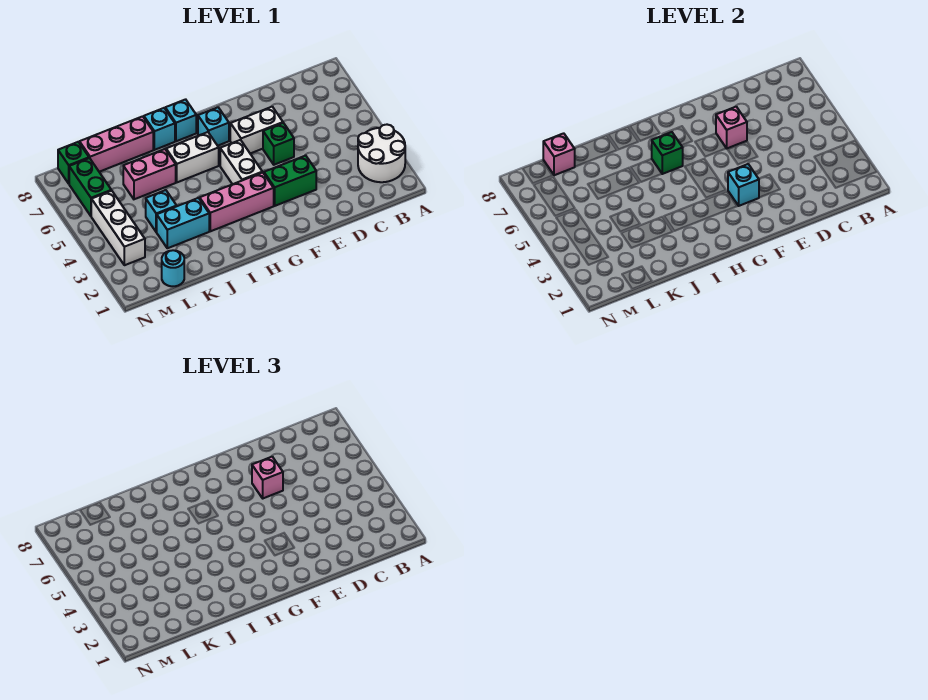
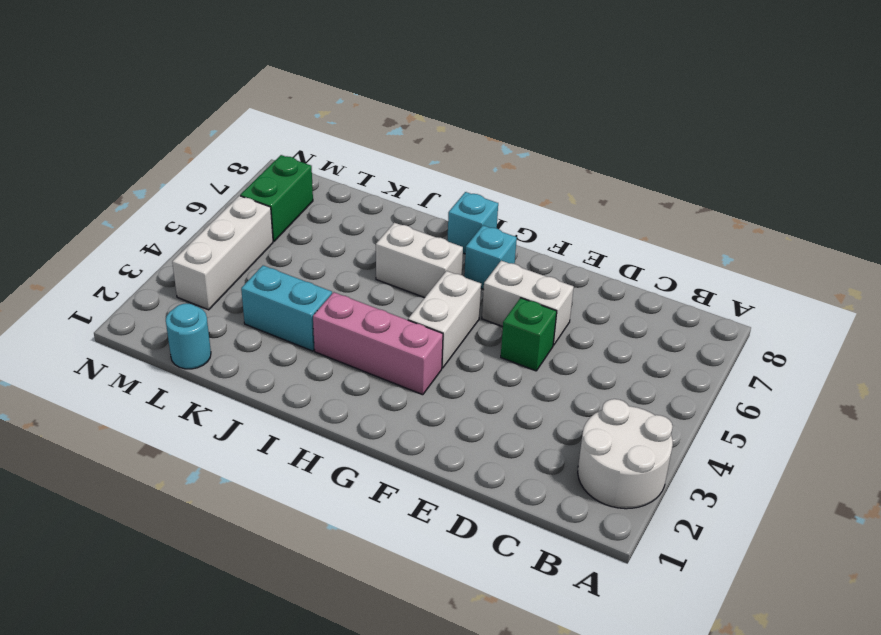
none -> green brick E3:F3 level 1
none -> cyan brick I8 level 1
none -> pink brick J6:K6 level 1

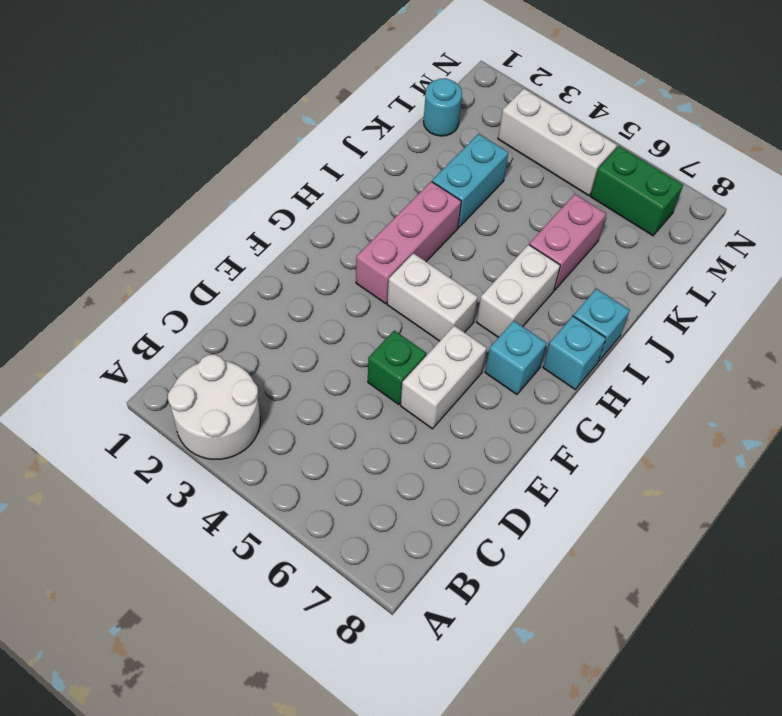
none -> green brick E3:F3 level 1
none -> pink brick J8:L8 level 1
none -> cyan brick K4 level 1

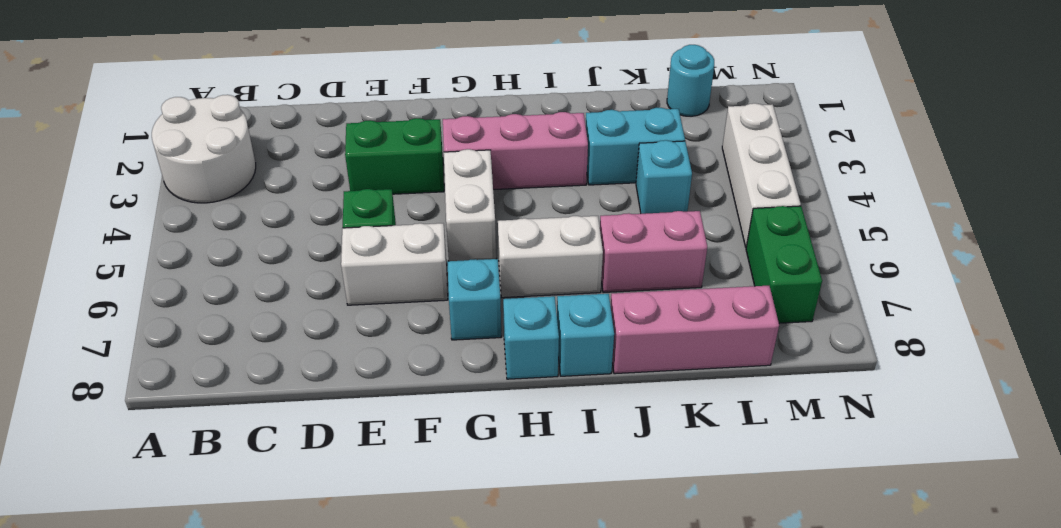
none -> green brick M8 level 1
none -> pink brick E6 level 2
none -> cyan brick F3 level 2

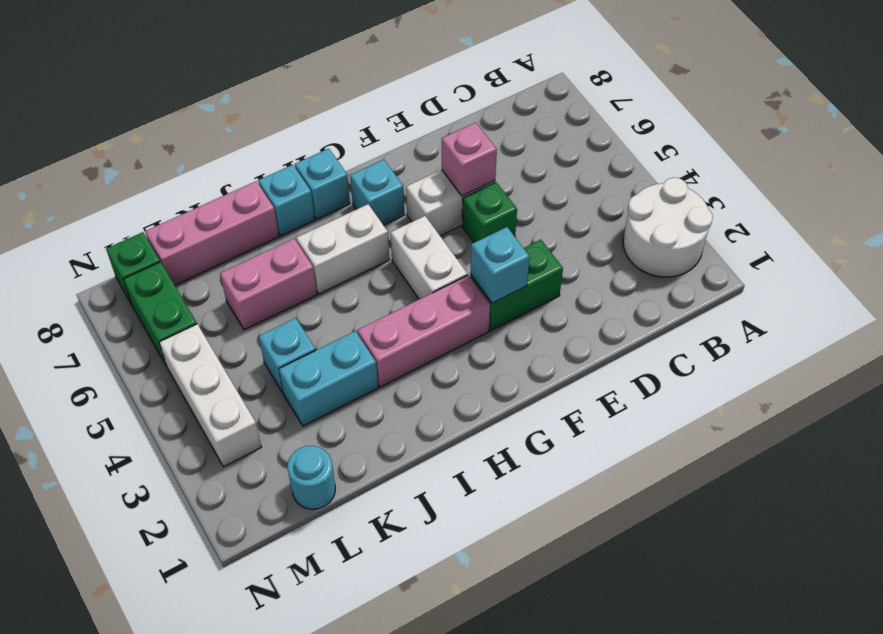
none -> green brick H6 level 2
none -> pink brick L8 level 2
none -> pink brick E6 level 3

